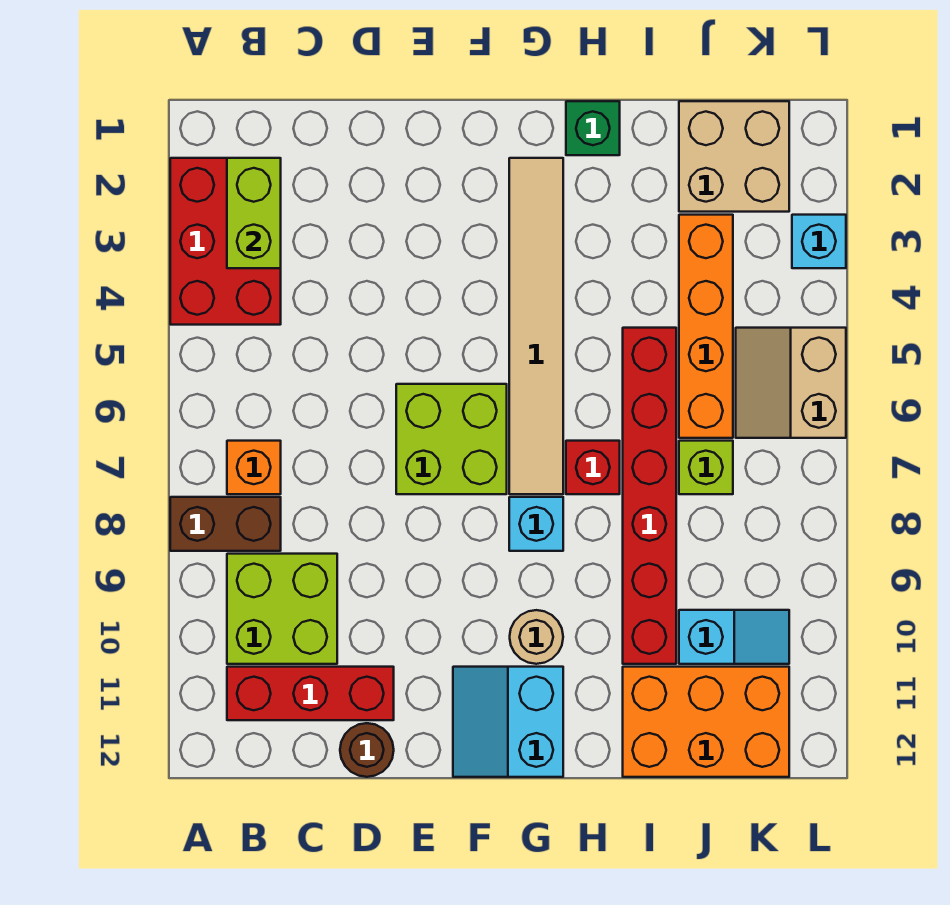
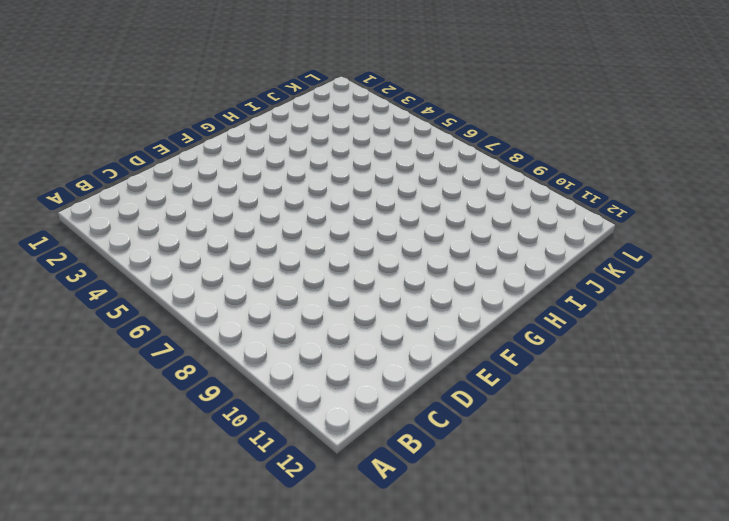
none -> red brick A2:B4 level 1
none -> brown brick A8:B8 level 1
none -> orange brick B7 level 1

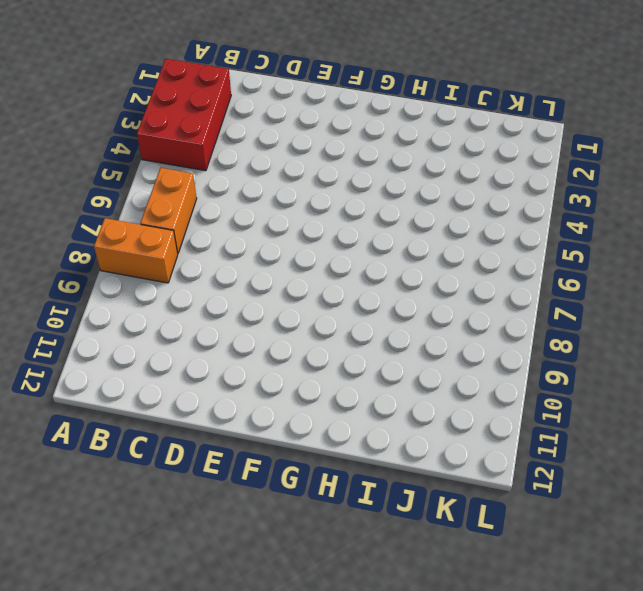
orange brick A8:B8 level 1 -> brown brick A8:B8 level 1
orange brick B6:B7 level 1 -> orange brick B7 level 1
none -> lime brick B9:C10 level 1
none -> red brick B11:D11 level 1
none -> brown round brick D12 level 1

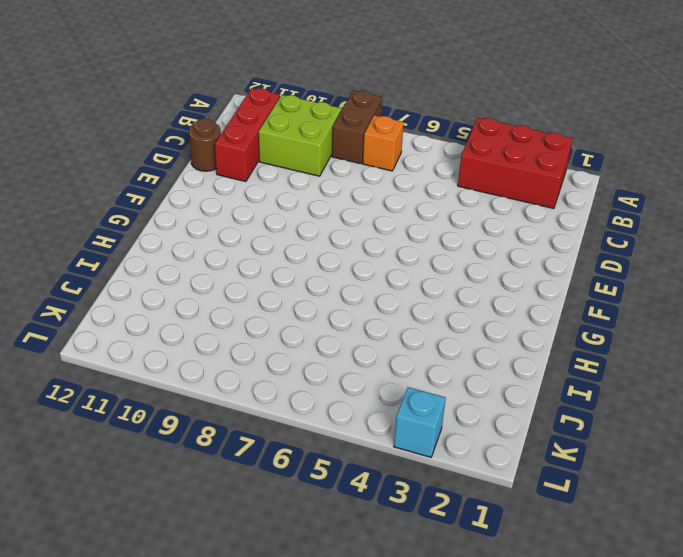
none -> lime brick E6:F7 level 1
none -> cyan slope F11:G12 level 1 top G
none -> tan tile G2:G7 level 1

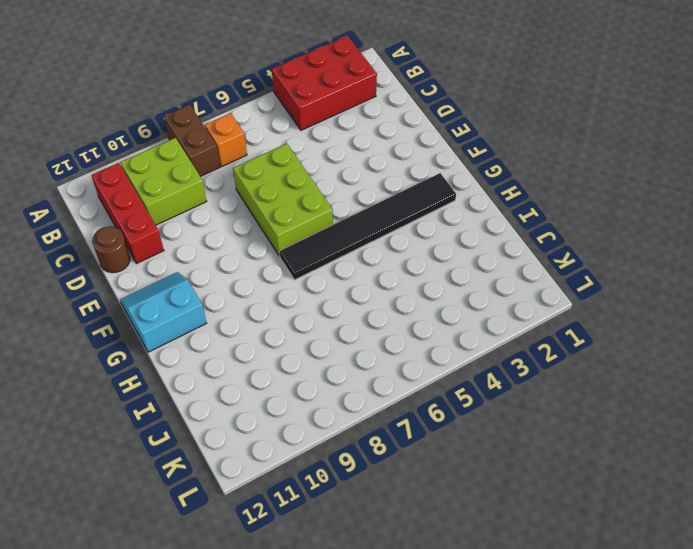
lime brick D6:F7 level 1 -> lime brick E6:F7 level 1
black tile G2:G7 level 1 -> tan tile G2:G7 level 1
none -> cyan brick G8 level 1
none -> tan round brick G10 level 1
none -> green brick H1 level 1

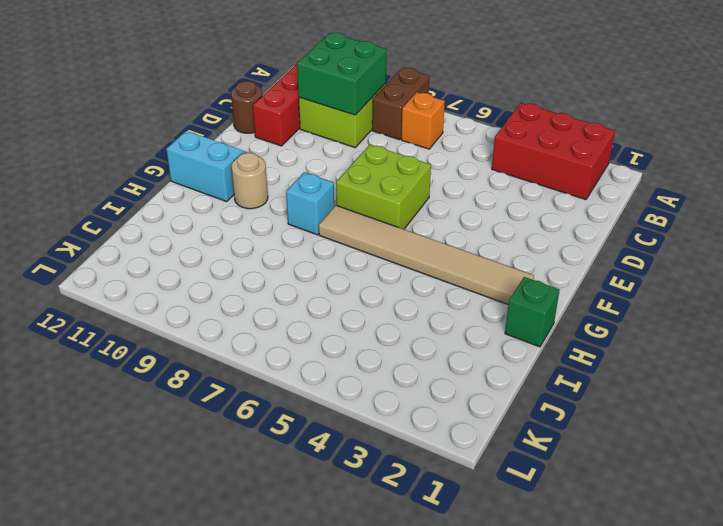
green brick B9:C10 level 2 -> none
none -> red brick H7 level 1
none -> red brick I5:I10 level 1
none -> orange brick I11:K12 level 1

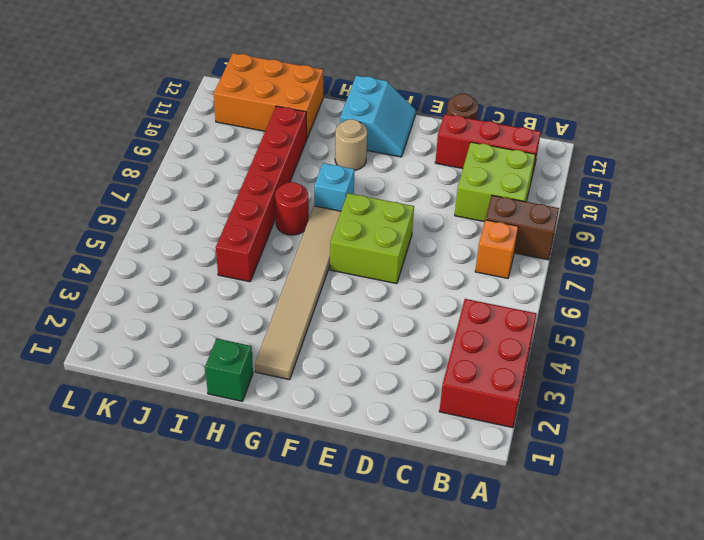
red round brick H7 level 1 -> red brick H7 level 1
none -> tan brick J1:K2 level 1
none -> orange brick J3:J6 level 1
none -> lime brick J7 level 1

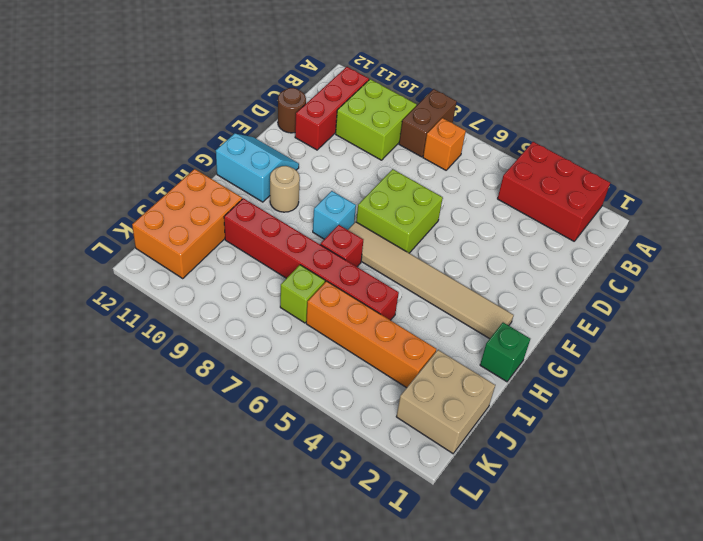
none -> cyan slope J10:K10 level 1 top J
none -> tan slope K5:L6 level 1 top L
none -> cyan brick L3 level 1

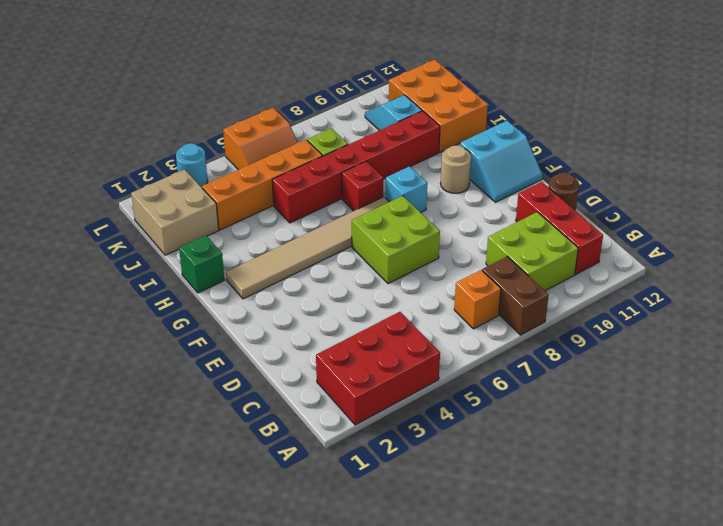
orange slope K5:L6 level 1 top L -> tan slope K5:L6 level 1 top L
cyan round brick L3 level 1 -> cyan brick L3 level 1
none -> lime brick B2:B3 level 2

